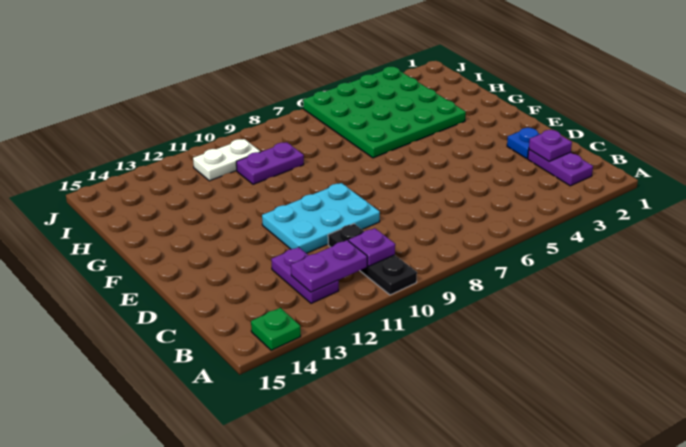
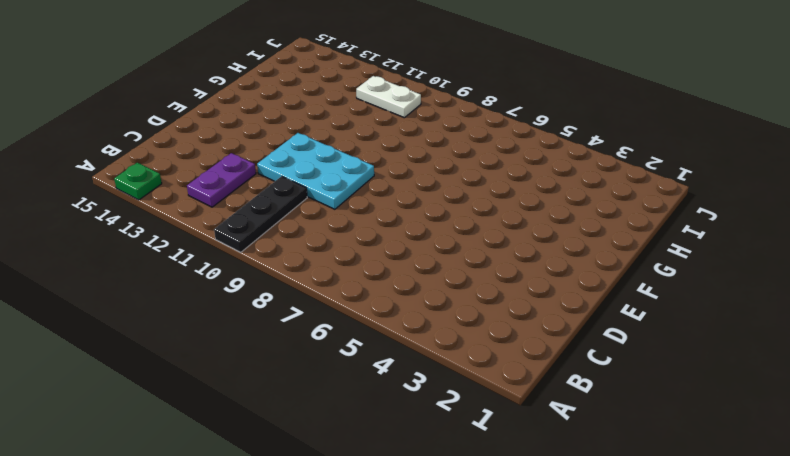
none -> purple plate B2:C2 level 1
none -> blue plate D2 level 1
none -> green plate G3:J6 level 1

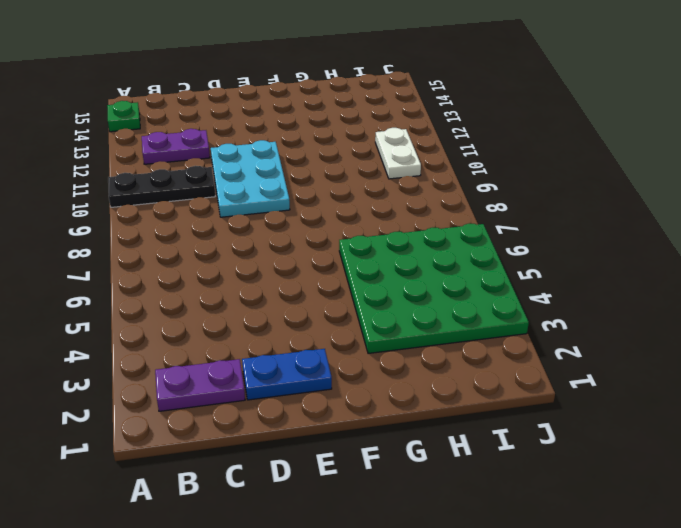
blue plate D2:E2 level 1 -> blue plate D2 level 1
none -> purple plate H9:H10 level 1
none -> purple plate B10 level 2
none -> purple plate B11:B12 level 2

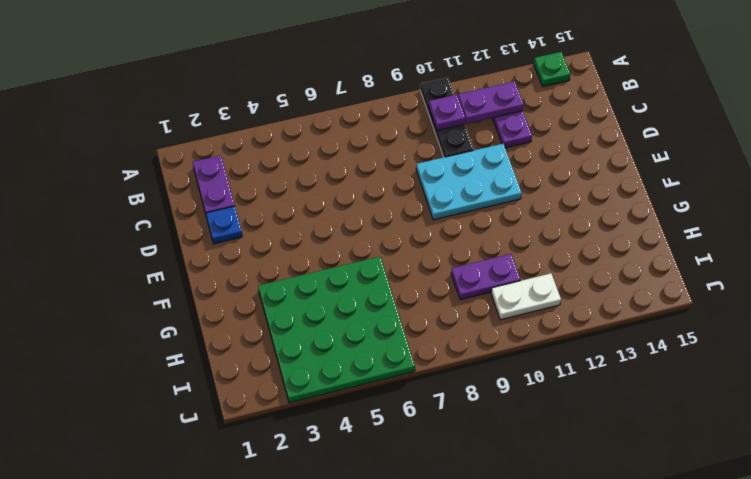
none -> purple plate C2 level 2

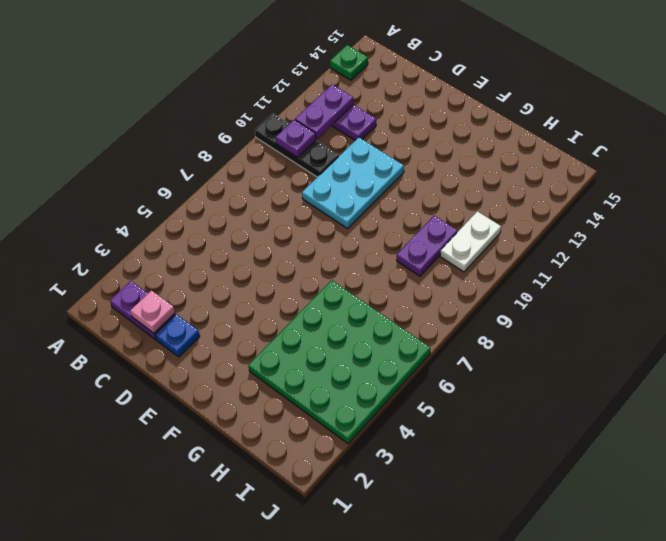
pink plate C2 level 2 -> purple plate C2 level 2

